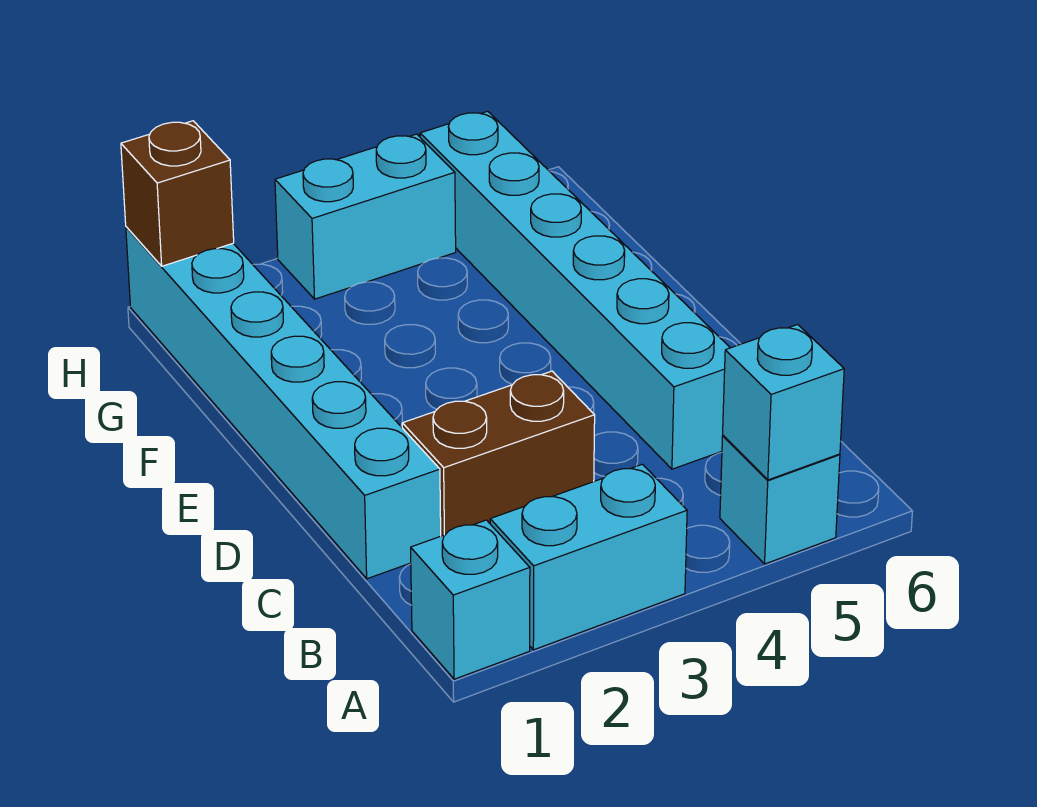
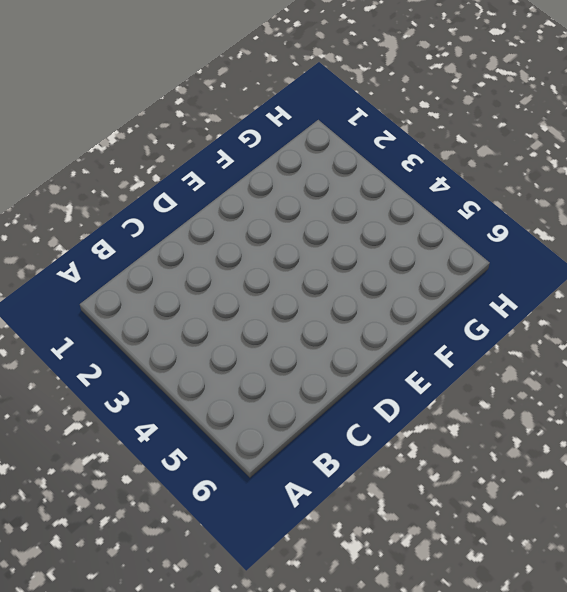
none -> cyan brick A1 level 1
none -> cyan brick A2:A3 level 1

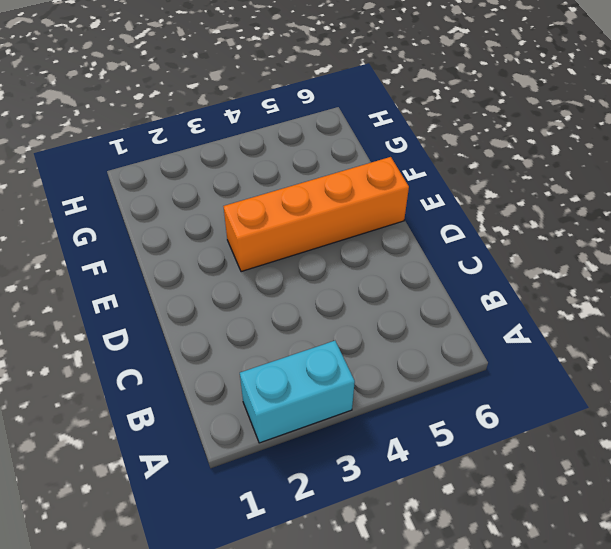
orange brick E3:E6 level 1 -> cyan brick C5:H5 level 1
none -> cyan brick A1 level 1
none -> cyan brick A5 level 1

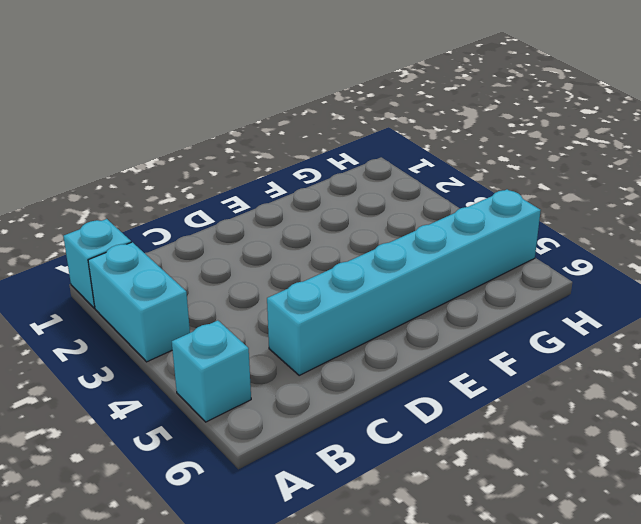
none -> cyan brick C1:H1 level 1
none -> brown brick C2:C3 level 1

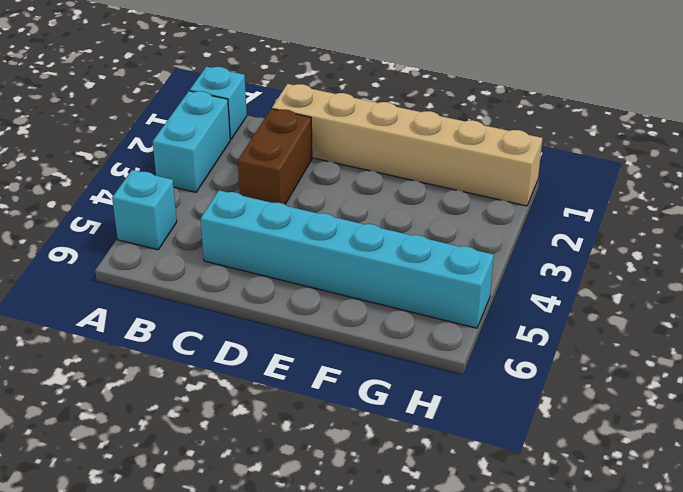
tan brick C1:H1 level 1 -> cyan brick C1:H1 level 1
none -> cyan brick H3:H4 level 1
none -> cyan brick A5 level 2

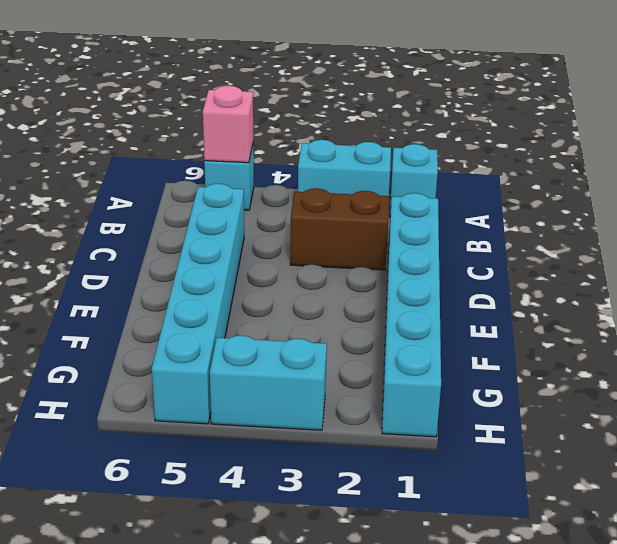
pink brick A5 level 2 -> cyan brick A5 level 2
none -> brown brick H1 level 2

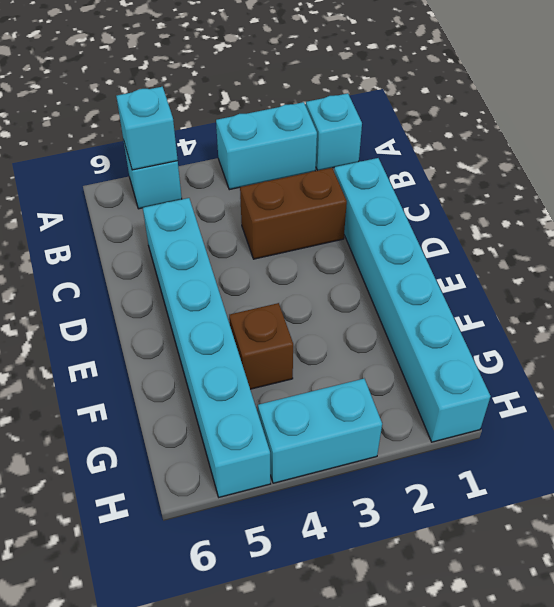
brown brick F4 level 1 -> brown brick H1 level 2

